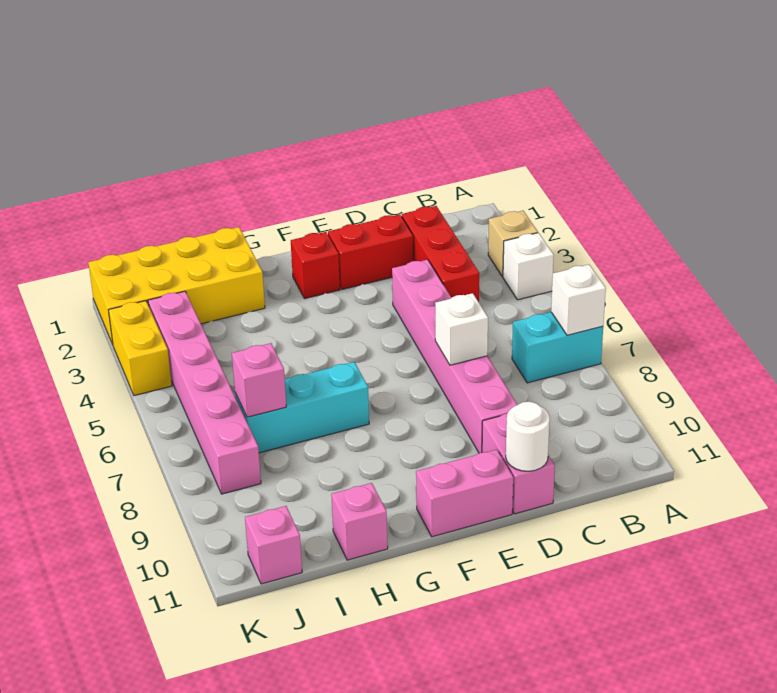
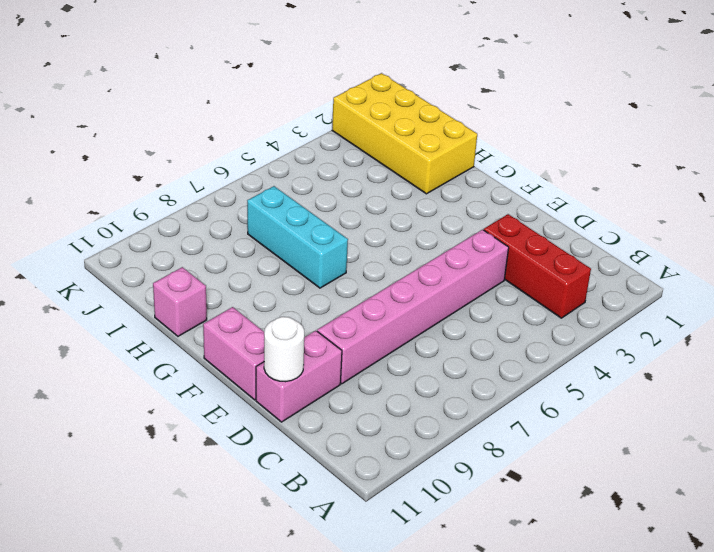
red brick B3:D3 level 1 -> red brick C2:C4 level 1
none -> tan brick A3 level 1
none -> white brick A4 level 1
none -> cyan brick A7:B7 level 1

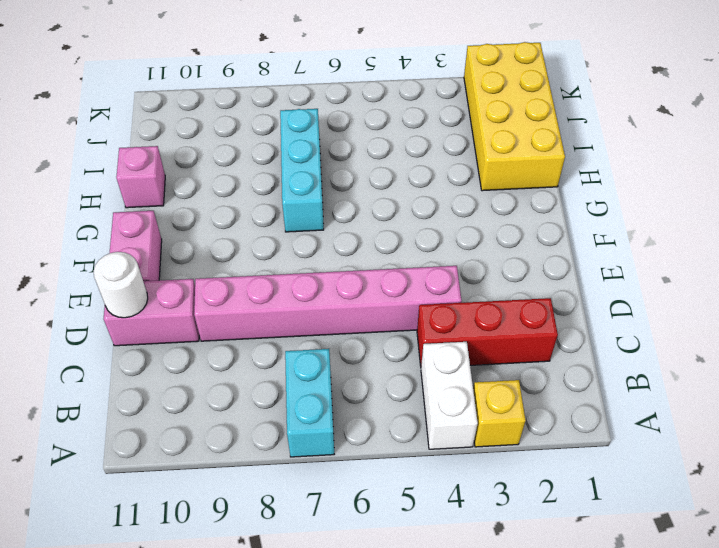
yellow brick A3 level 1 -> tan brick A3 level 1
white brick A4:B4 level 1 -> white brick A4 level 1
none -> red brick D2:E2 level 1
none -> red brick F2 level 1
none -> pink brick J3:J8 level 1

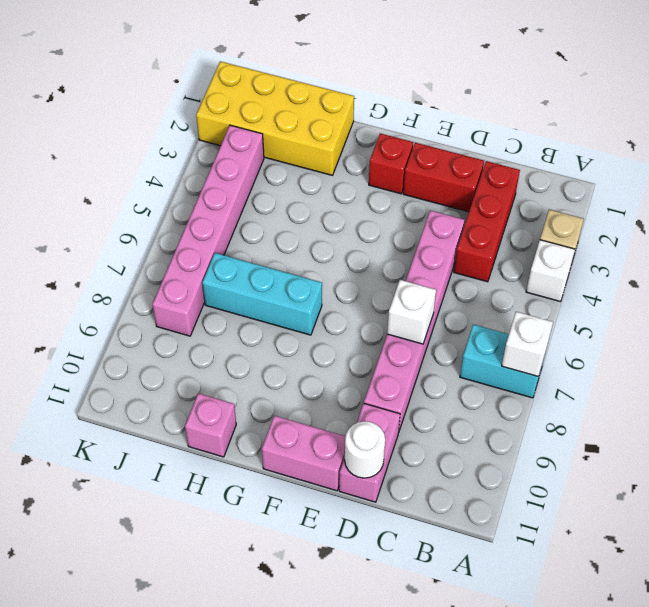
none -> pink brick J11 level 1
none -> yellow brick K3:K4 level 1
none -> pink brick I7 level 2

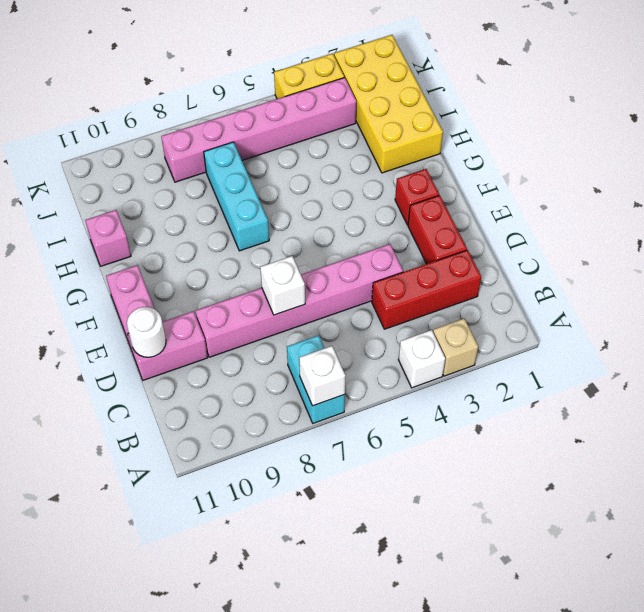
none -> pink brick J11 level 1
none -> pink brick I7 level 2

